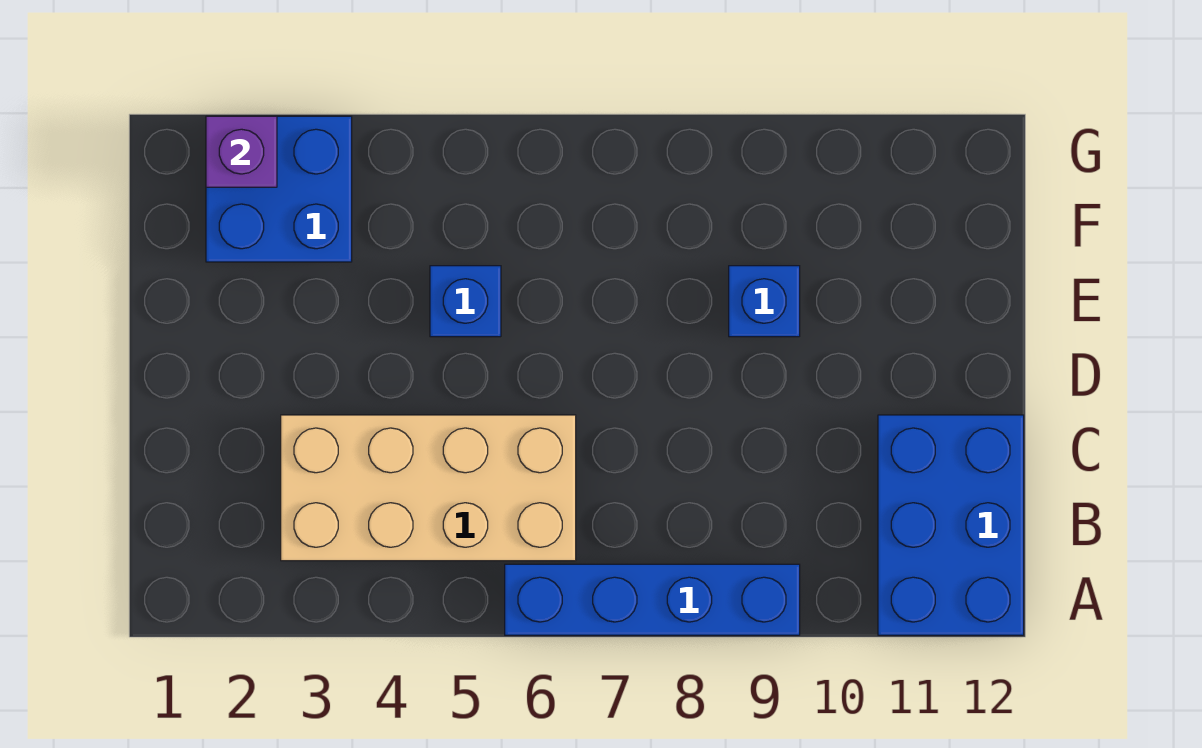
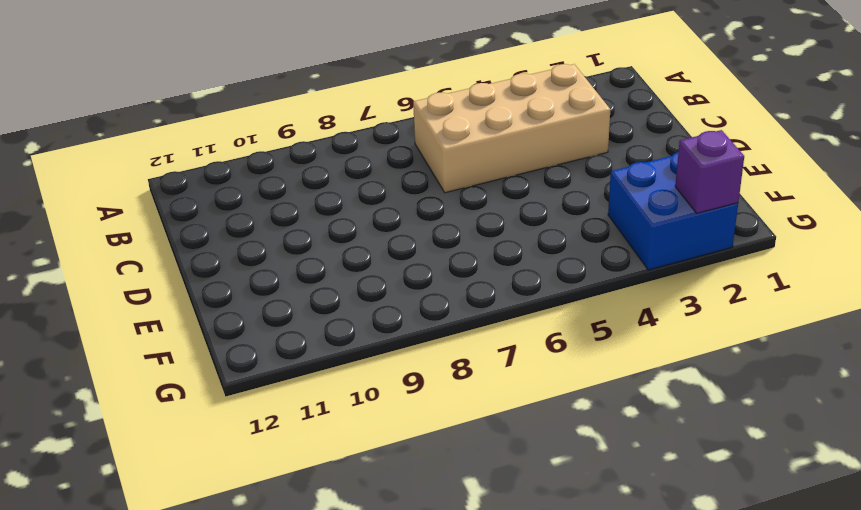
none -> blue brick A6:A9 level 1
none -> blue brick A11:C12 level 1

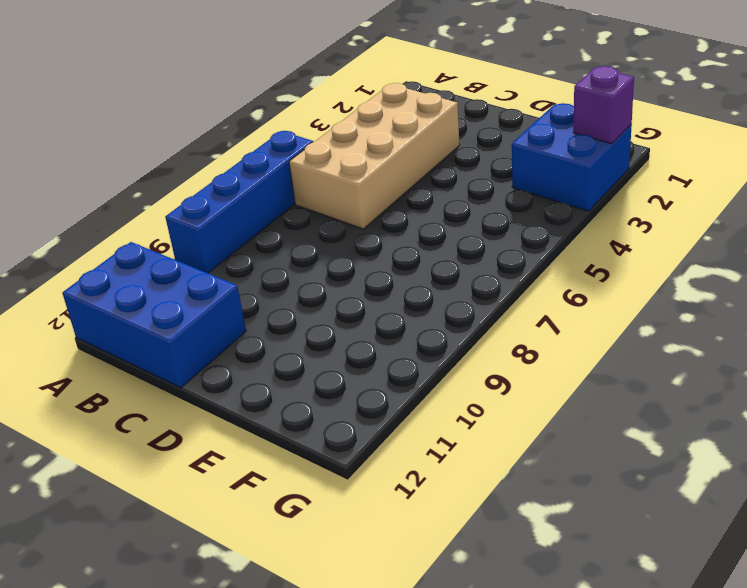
none -> blue brick E5 level 1
none -> blue brick E9 level 1

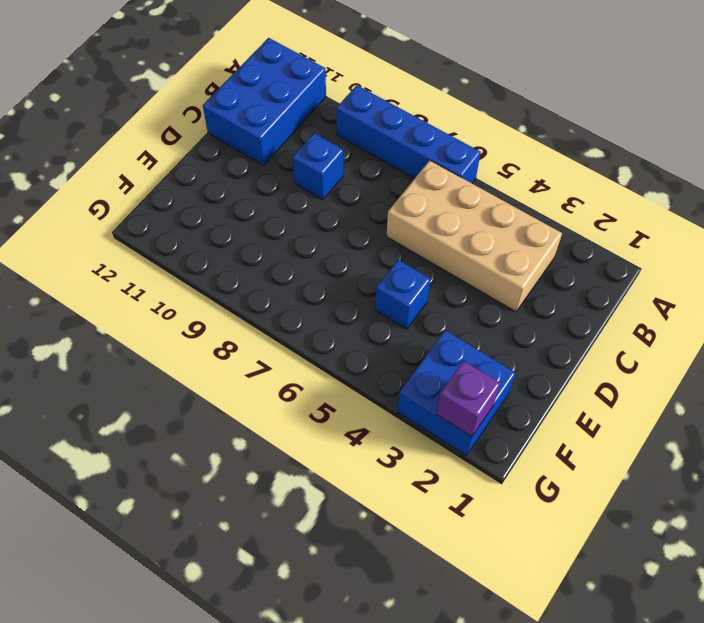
blue brick C9 level 1 -> blue brick E9 level 1

